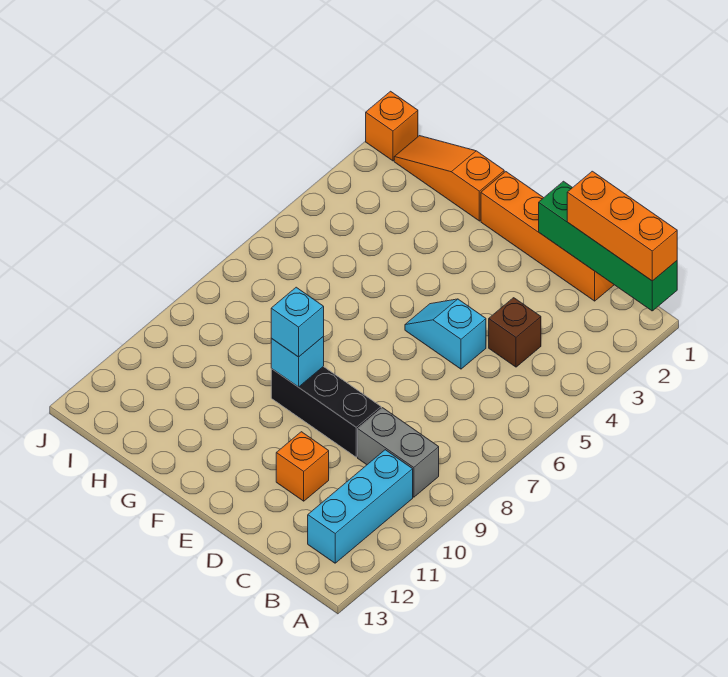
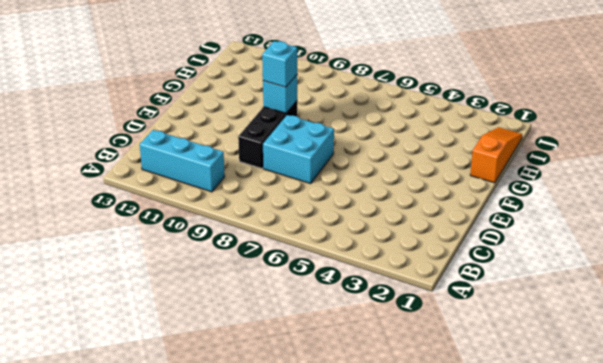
cyan brick D7:E8 level 1 -> none
none -> grey brick B9:C9 level 1
none -> orange brick C1:F1 level 1
none -> brown brick C4 level 1

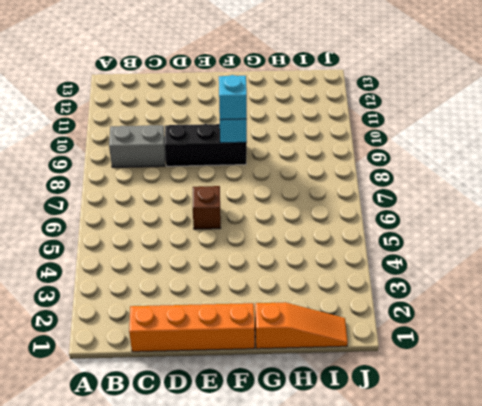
brown brick E6 level 1 -> brown brick C4 level 1
none -> cyan brick B10:B12 level 1
none -> cyan slope D5:E5 level 1 top D
none -> orange brick D11 level 1

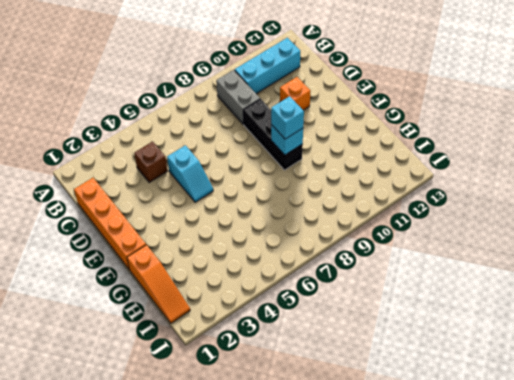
none -> orange brick J1 level 1
none -> green brick A1:D1 level 2
none -> orange brick A1:C1 level 3

